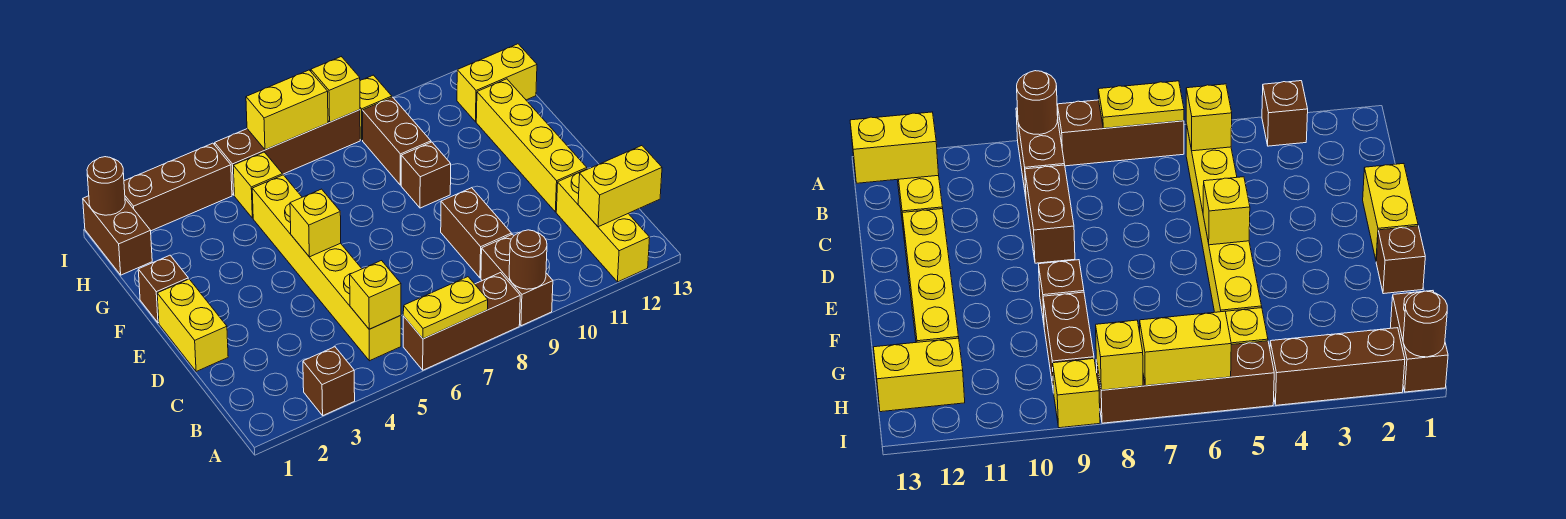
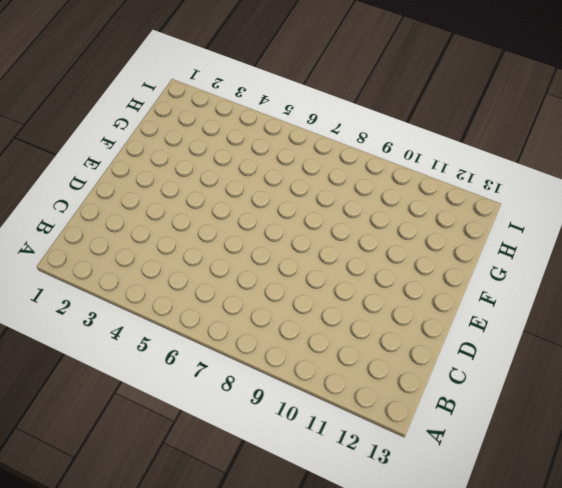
none -> brown brick A3 level 1
none -> brown brick A6:A8 level 1
none -> brown brick A9:B9 level 1

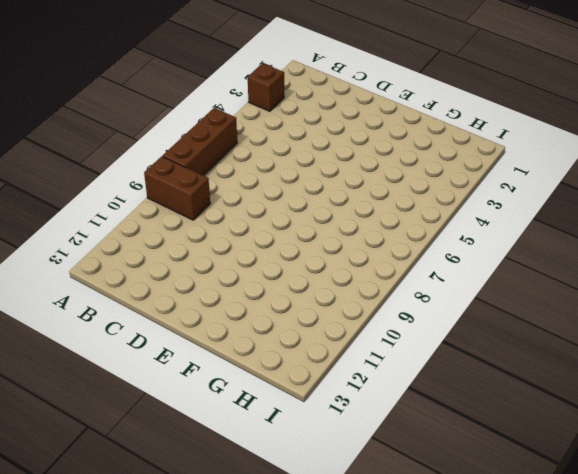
none -> yellow brick A12:C12 level 1
none -> yellow brick B5:G5 level 1
none -> brown brick C9:D9 level 1

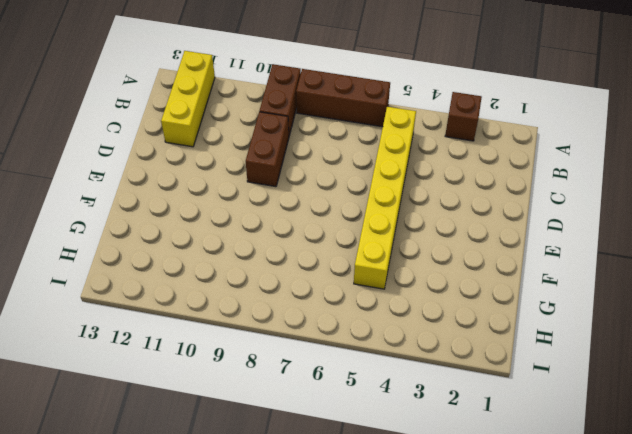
none -> yellow brick D1:E1 level 1
none -> yellow brick D12:G12 level 1
none -> brown brick F1 level 1

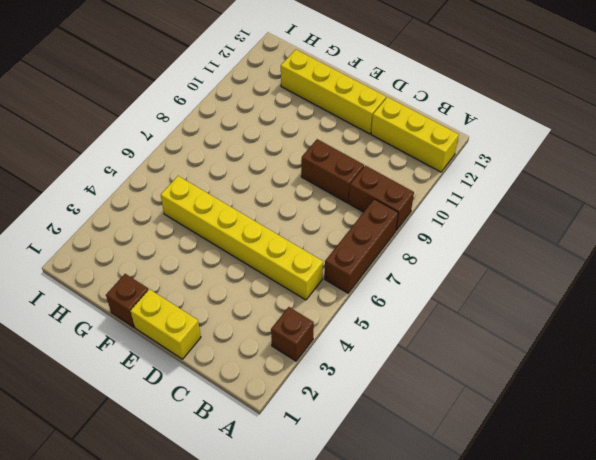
none -> brown brick F9 level 1
none -> brown brick G9:H9 level 1
none -> brown brick H1:I1 level 1

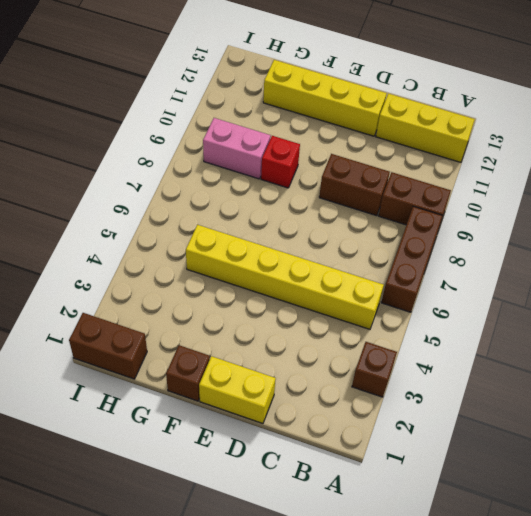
red brick F9 level 1 -> brown brick F9 level 1
pink brick G9:H9 level 1 -> brown brick G9:H9 level 1
none -> yellow brick H5 level 1
none -> yellow brick H12:H13 level 1
none -> brown brick I2:I4 level 1

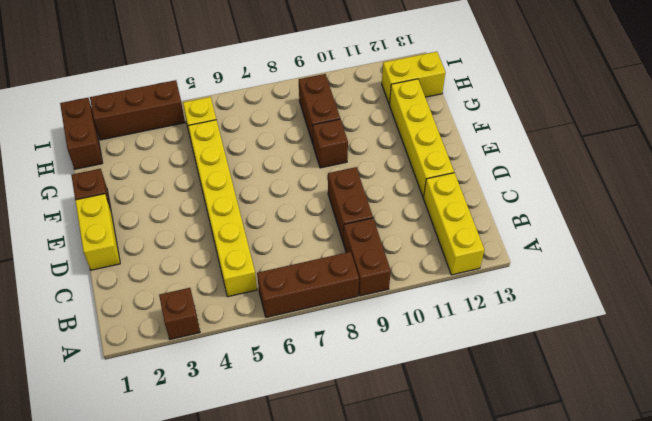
none -> brown brick I5:I8 level 1
none -> yellow brick I9 level 1
none -> yellow plate A6:A7 level 2

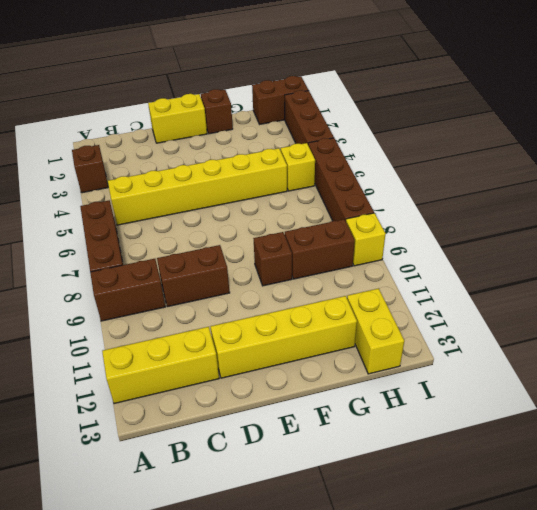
none -> yellow plate A6:A7 level 2
none -> brown round brick A9 level 2
none -> yellow brick B5 level 2

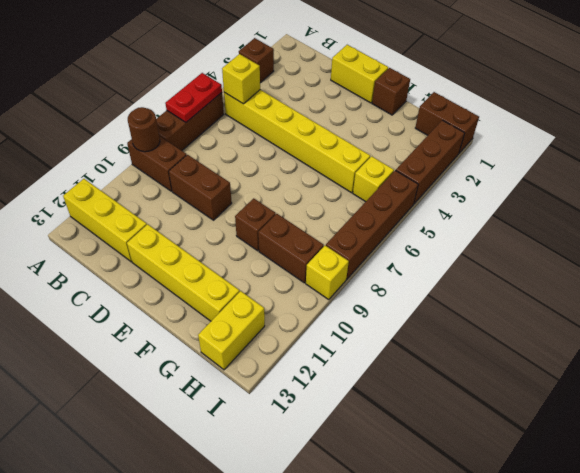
red plate A6:A7 level 2 -> yellow plate A6:A7 level 2
none -> yellow brick B12:B13 level 2
none -> yellow brick E5 level 2
none -> brown round brick I1 level 2

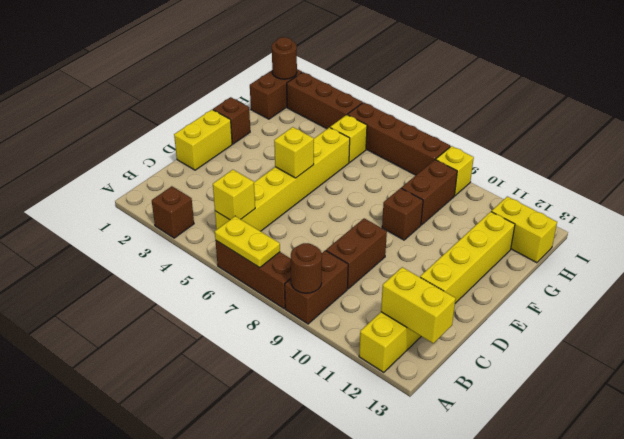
none -> yellow brick I6:I7 level 2
none -> yellow brick I8 level 2

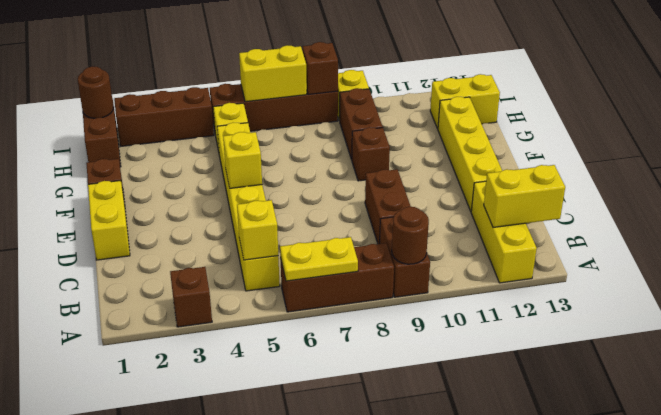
brown brick I8 level 2 -> yellow brick I8 level 2

